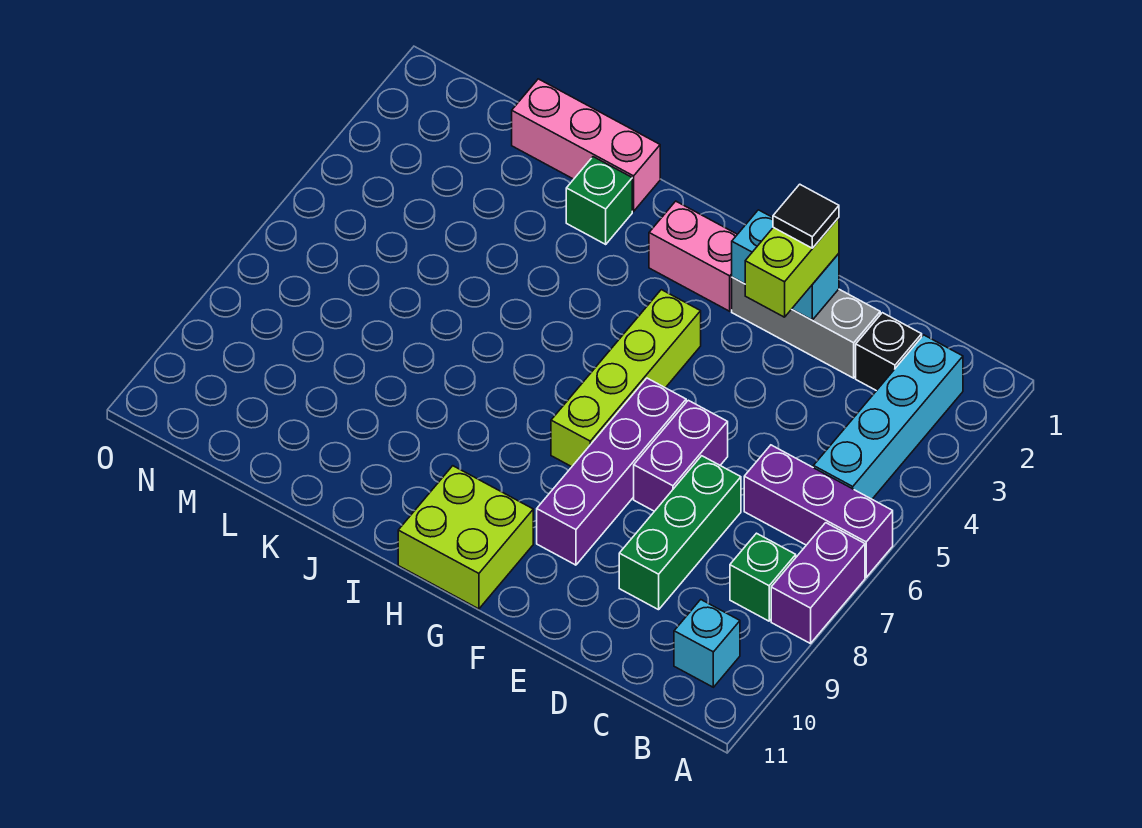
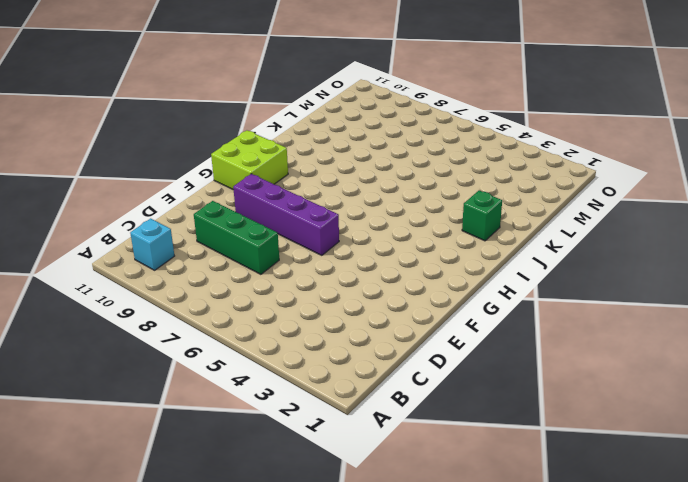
none -> purple brick A6:C6 level 1
none -> purple brick A7:A8 level 1
none -> cyan brick B2:B5 level 1

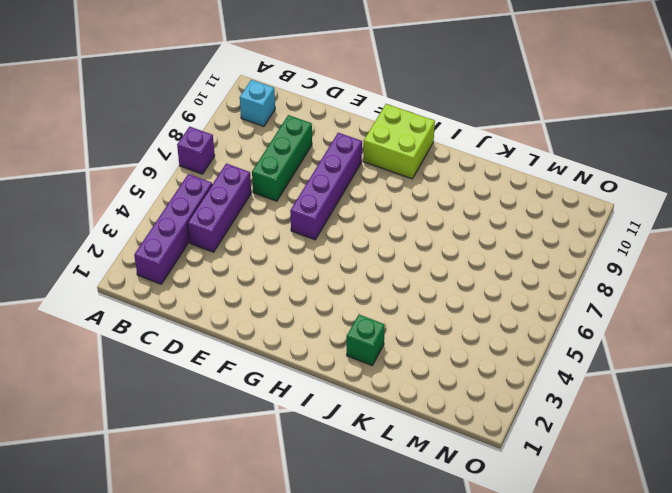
purple brick A7 level 1 -> purple brick A7:A8 level 1
purple brick B2:B5 level 1 -> cyan brick B2:B5 level 1
purple brick C4:C6 level 1 -> purple brick A6:C6 level 1
none -> green brick B8 level 1
none -> black brick C2 level 1
none -> grey brick D2:F2 level 1

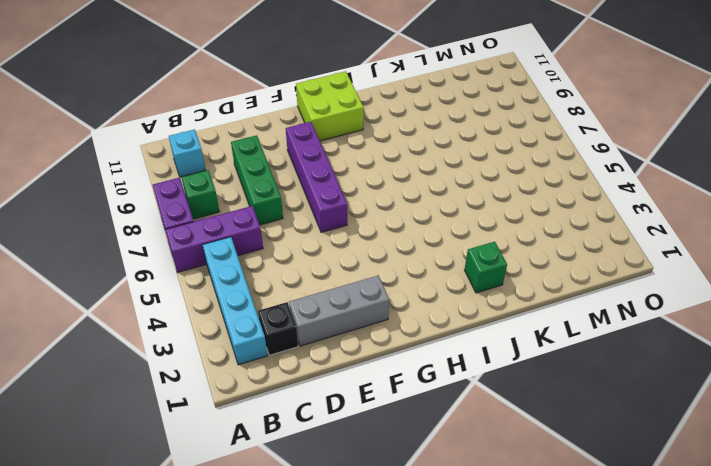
none -> purple brick E6:E7 level 1
none -> pink brick G2:H2 level 1
none -> lime brick G4:G7 level 1

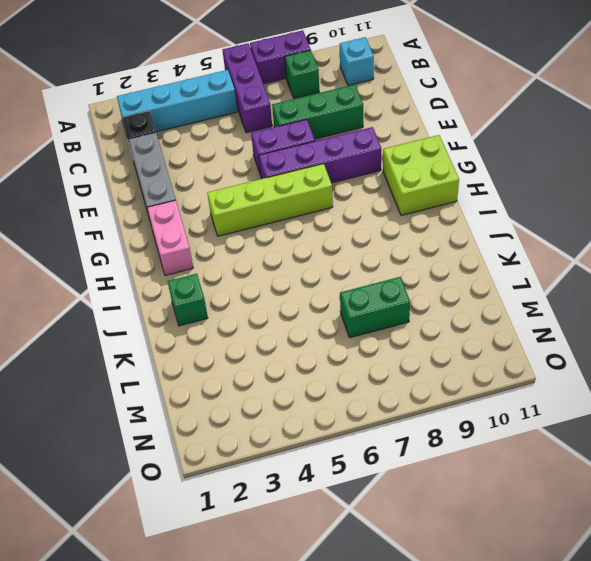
green brick L7:L8 level 1 -> none
none -> pink brick J1:L1 level 1
none -> cyan brick E2:F2 level 2
none -> lime brick E2:E3 level 3

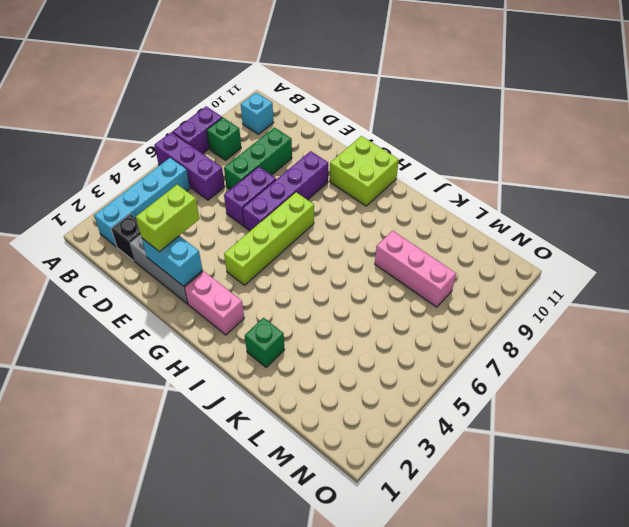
pink brick K8:M8 level 1 -> pink brick J1:L1 level 1
none -> black tile E2 level 4

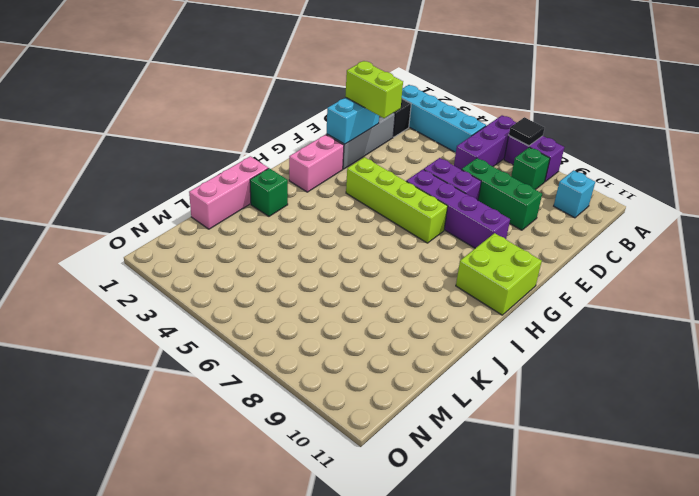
black tile A7 level 2 -> black tile E2 level 4

